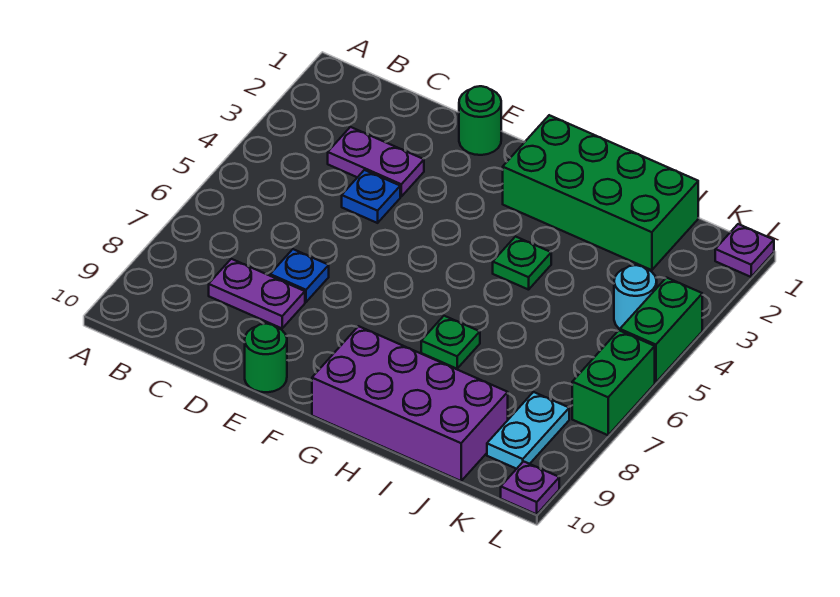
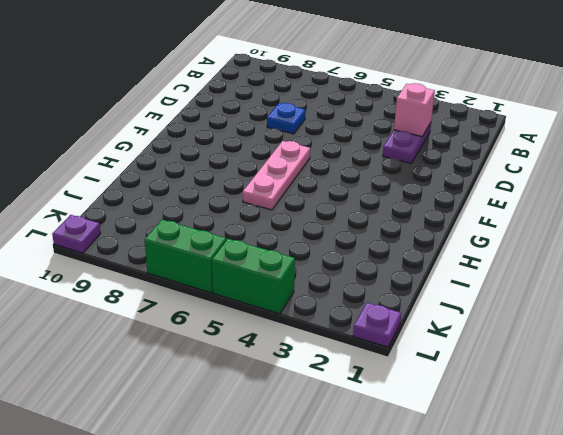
pink brick C3 level 2 -> none
pink plate F6:H6 level 1 -> none
none -> purple plate C8:D8 level 1
none -> blue plate D4 level 1
none -> green round brick E1 level 1

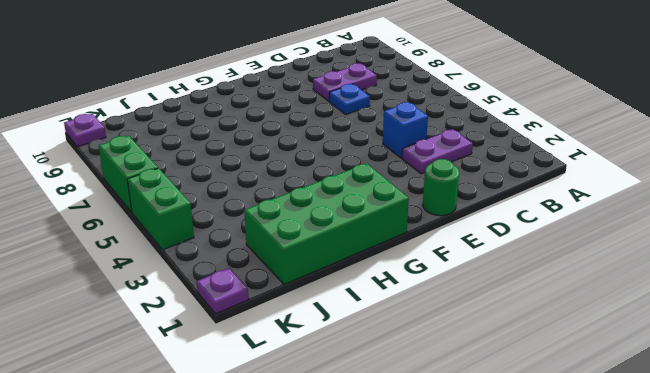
blue brick D4 level 1 -> blue plate D4 level 1
none -> green round brick E10 level 1
none -> purple brick G9:J10 level 1
none -> green plate H4 level 1

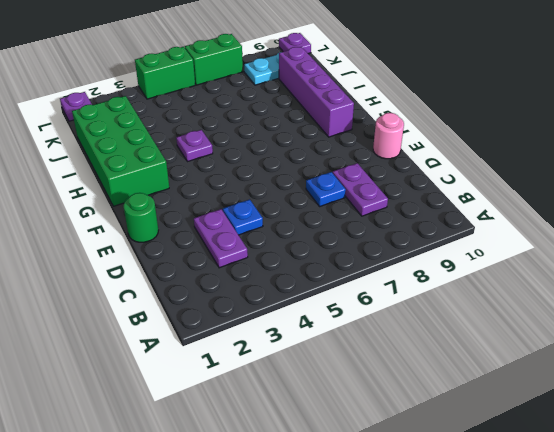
pink round brick E10 level 1 -> green round brick E10 level 1
purple brick G9:J9 level 1 -> purple brick G9:J10 level 1
purple plate H4 level 1 -> green plate H4 level 1
none -> green plate H7 level 1
none -> cyan round brick K4 level 1

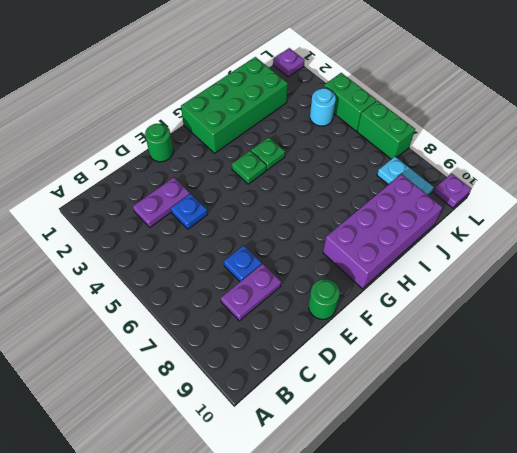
green plate G4 level 1 -> green plate H7 level 1

